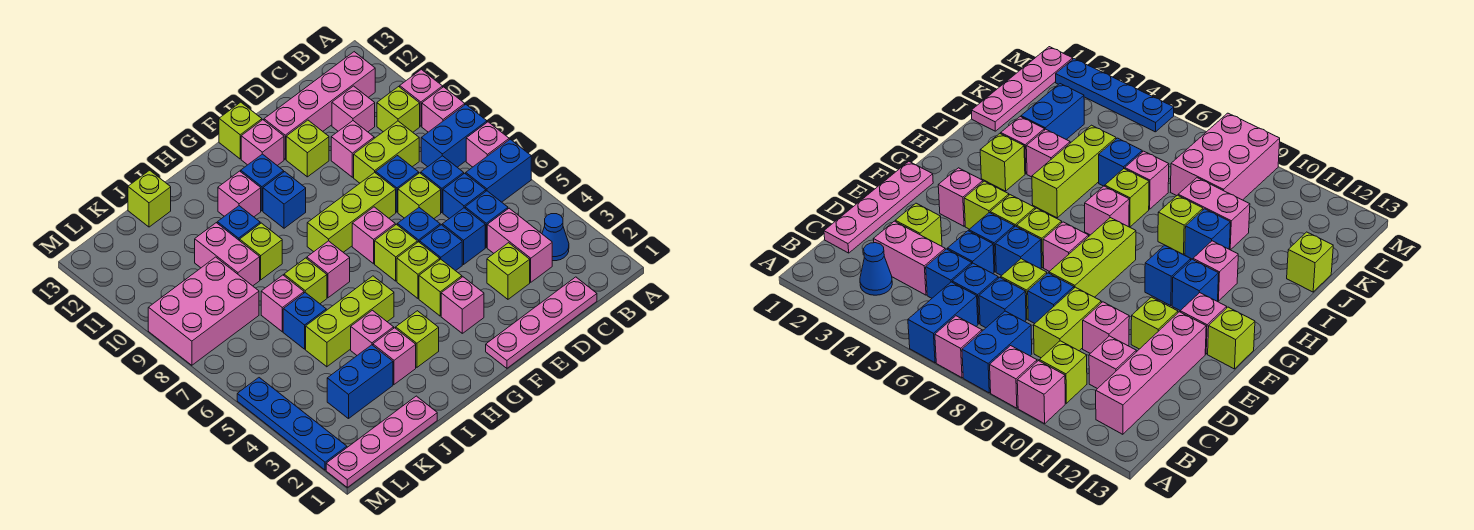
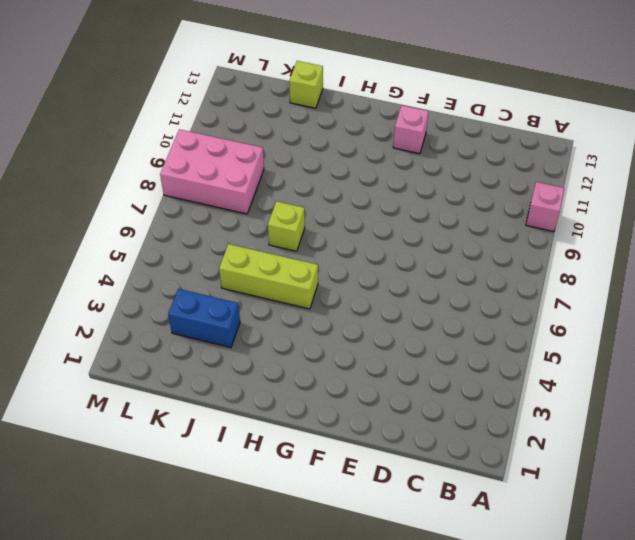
none -> blue brick A6:B6 level 1
none -> pink brick A7 level 1
none -> blue brick A8:B8 level 1
none -> pink brick A9 level 1

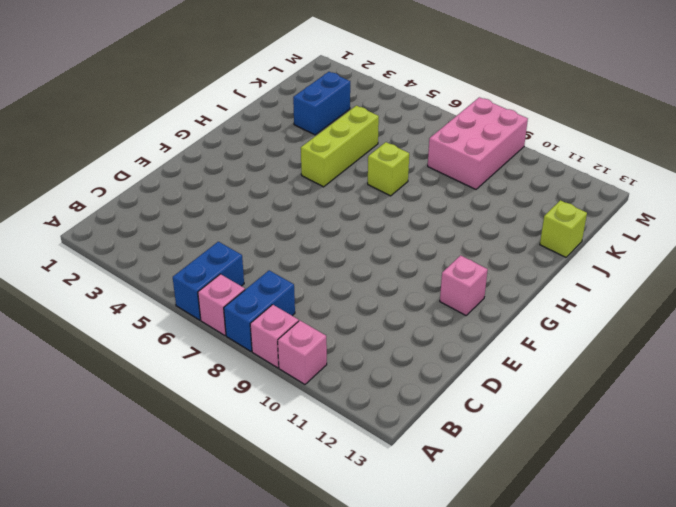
none -> blue cone B3 level 1
none -> lime brick B10 level 1
none -> pink brick B12:E12 level 1
none -> pink plate C1:F1 level 1

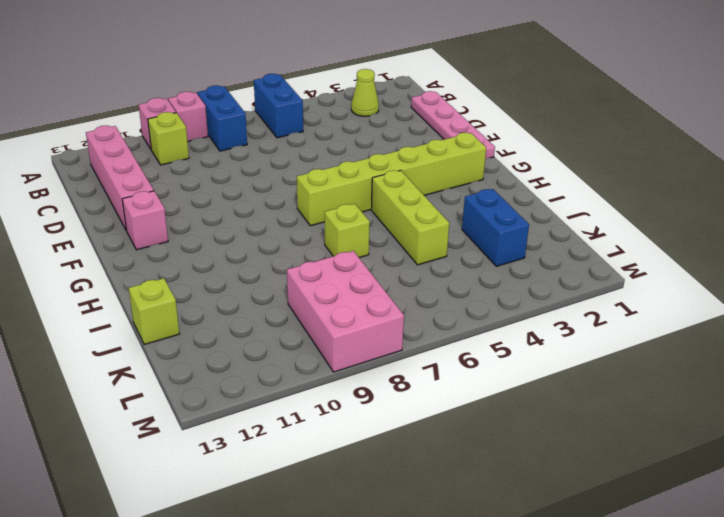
lime cone B3 level 1 -> blue cone B3 level 1
lime brick G2:G7 level 1 -> none
none -> pink brick A7 level 1
none -> pink brick C3:C4 level 1
none -> blue brick C5 level 1
none -> blue brick C6 level 1

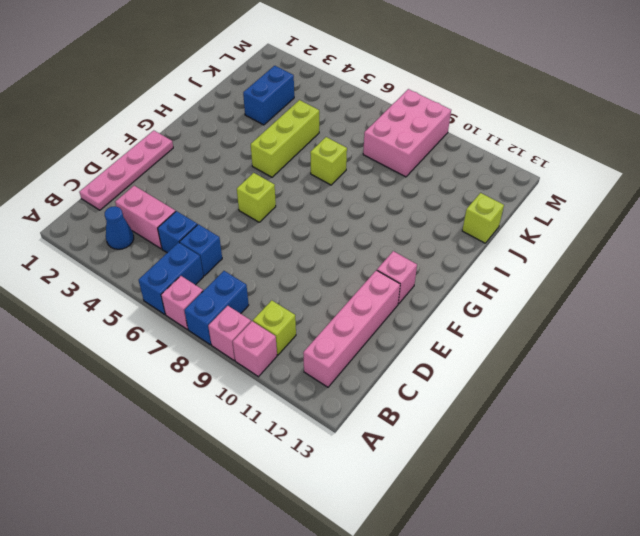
none -> blue brick C7 level 1
none -> lime brick C9:D9 level 1
none -> pink brick C11 level 1
none -> lime brick D3 level 1

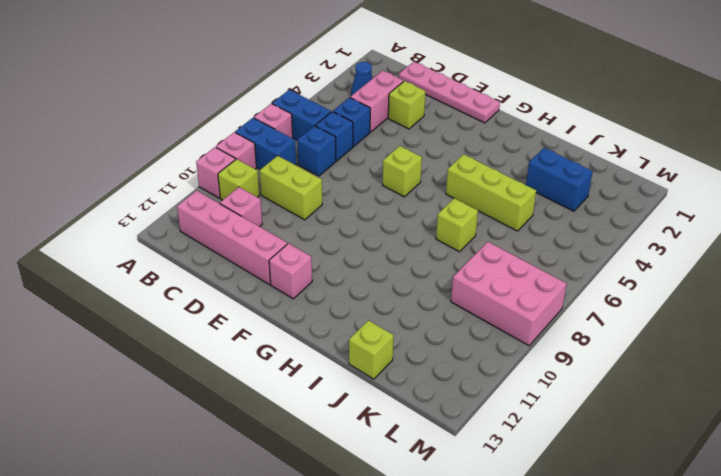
none -> blue brick D5 level 1
none -> lime brick D7 level 1
none -> blue brick D8 level 1
none -> pink brick D10 level 1

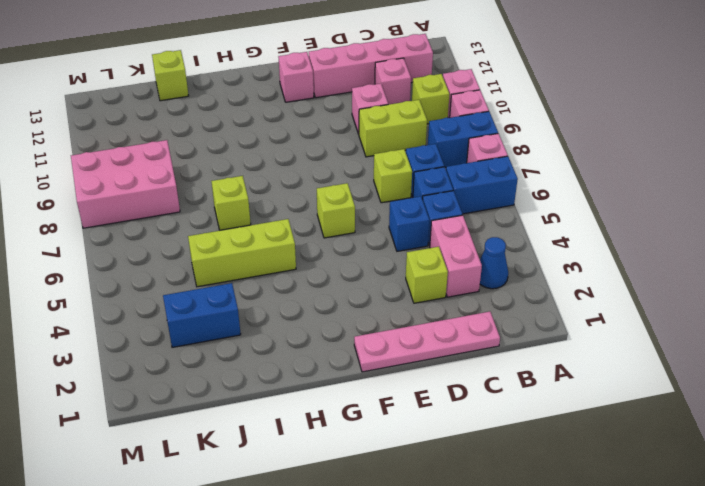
none -> blue brick D8 level 1
none -> blue brick E5 level 1
none -> blue brick E6 level 1
none -> lime brick E8:G8 level 1

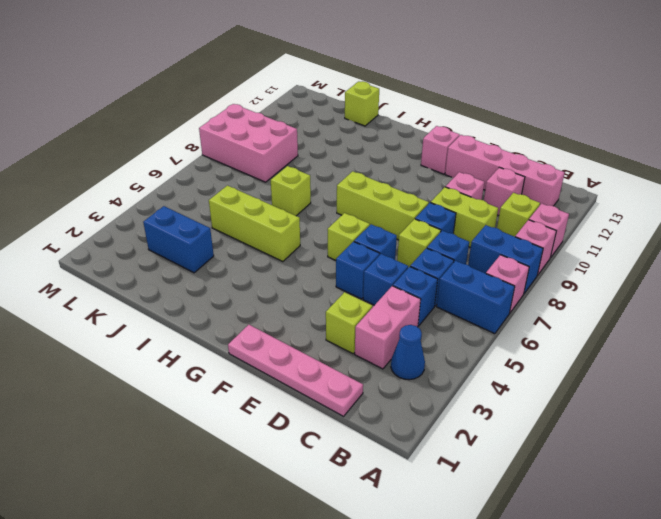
none -> lime brick E11 level 1
none -> pink brick F3 level 1
none -> lime brick F4 level 1
none -> lime brick F5 level 1

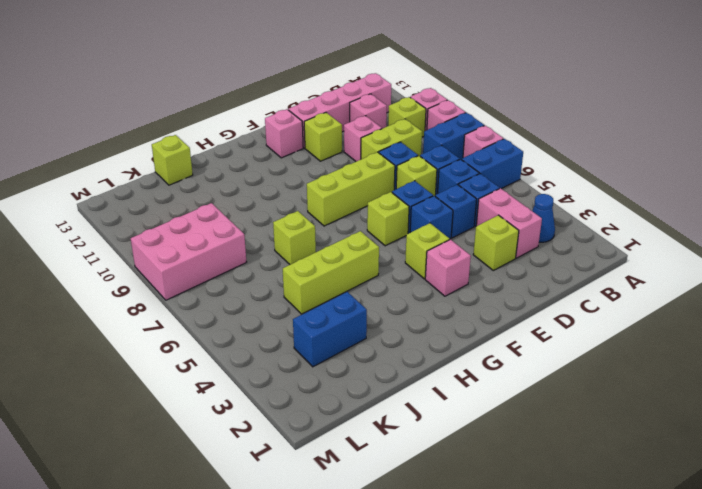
none -> pink plate C1:F1 level 1
none -> lime brick F5 level 1
none -> pink brick F7 level 1
none -> lime brick F13 level 1

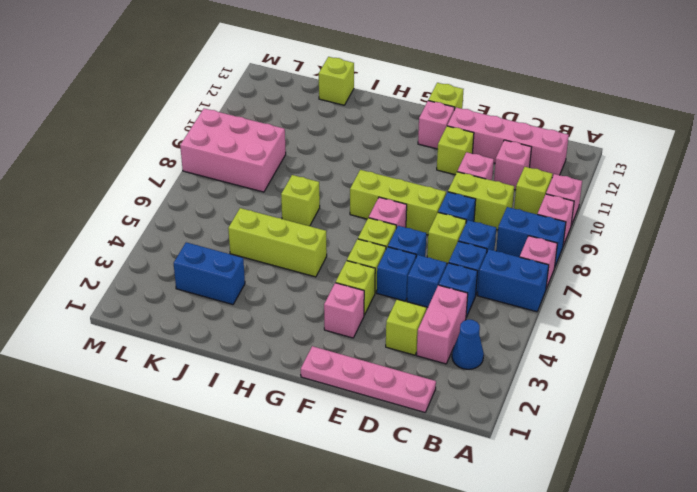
none -> blue brick G10 level 1
none -> blue brick G11 level 1
none -> lime brick H3 level 1
none -> pink brick H7 level 1

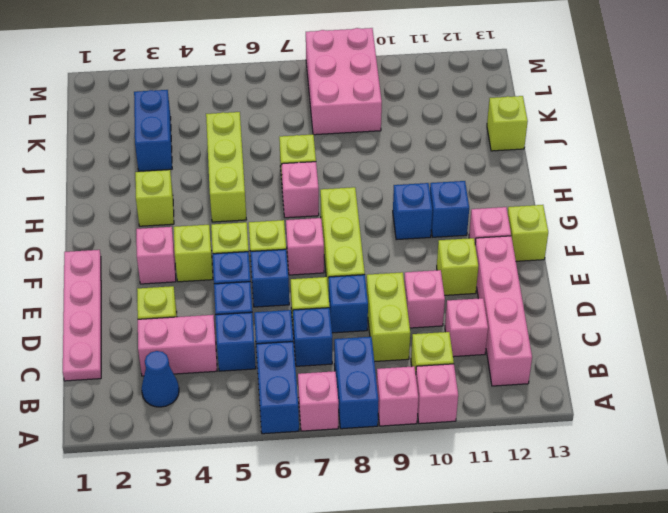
none -> pink brick H11 level 1
none -> pink brick I3 level 1
none -> pink brick I4 level 1
none -> lime brick I9 level 1

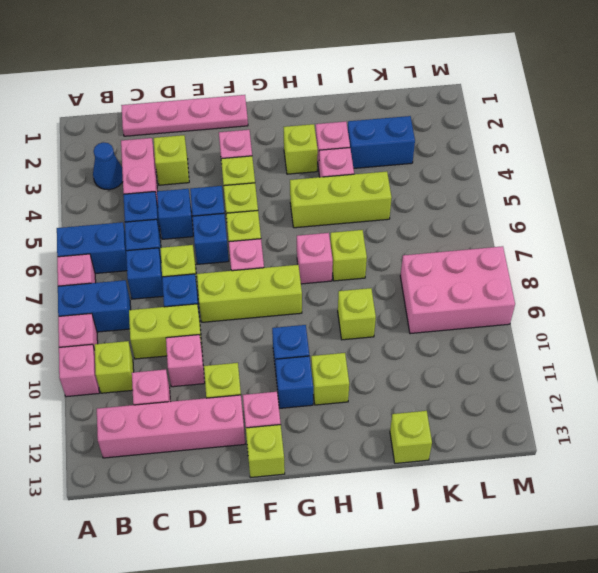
lime brick H11 level 1 -> pink brick H11 level 1
none -> blue brick I10 level 1
none -> pink plate J1:M1 level 1
none -> blue brick J6 level 1
none -> pink brick J7 level 1

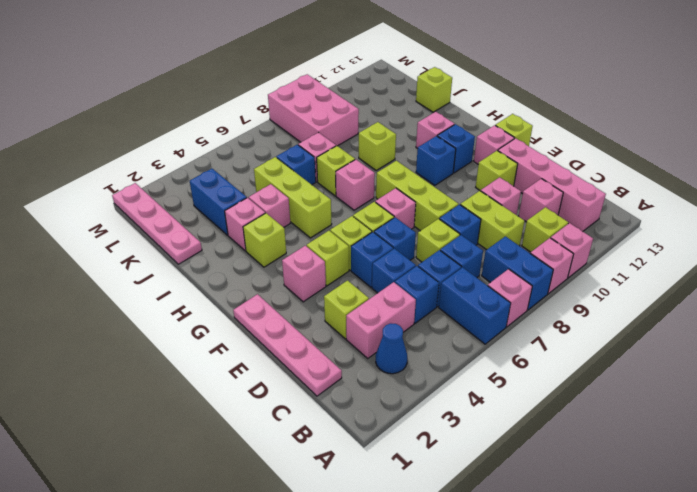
none -> blue brick I10 level 1
none -> pink brick J9:J10 level 1
none -> blue plate M2:M5 level 1

